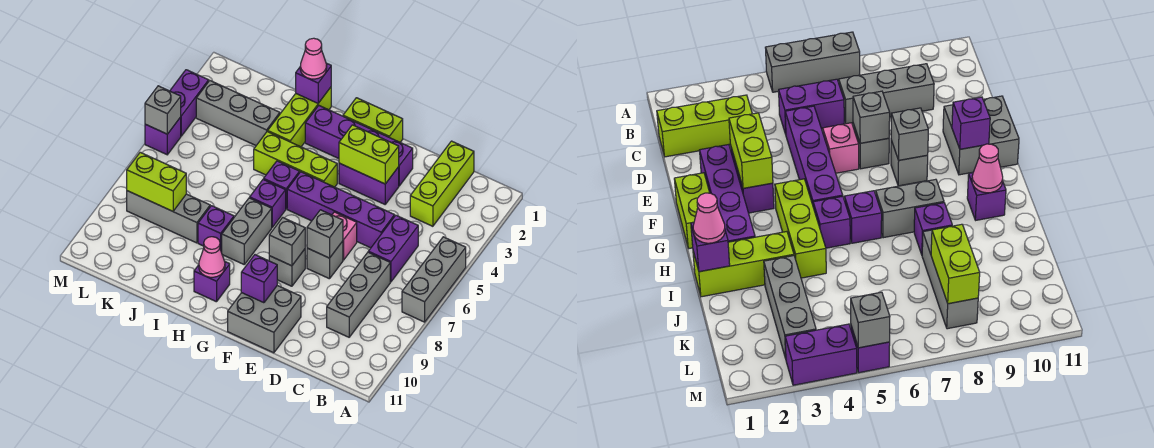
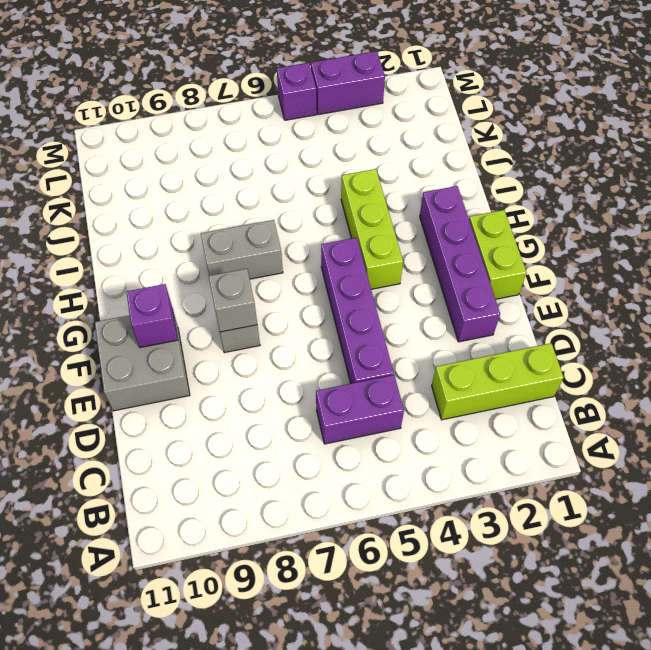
none -> grey brick A5:A7 level 1
none -> grey brick C7:C9 level 1
none -> purple brick E3:F3 level 1
none -> pink brick E6 level 1

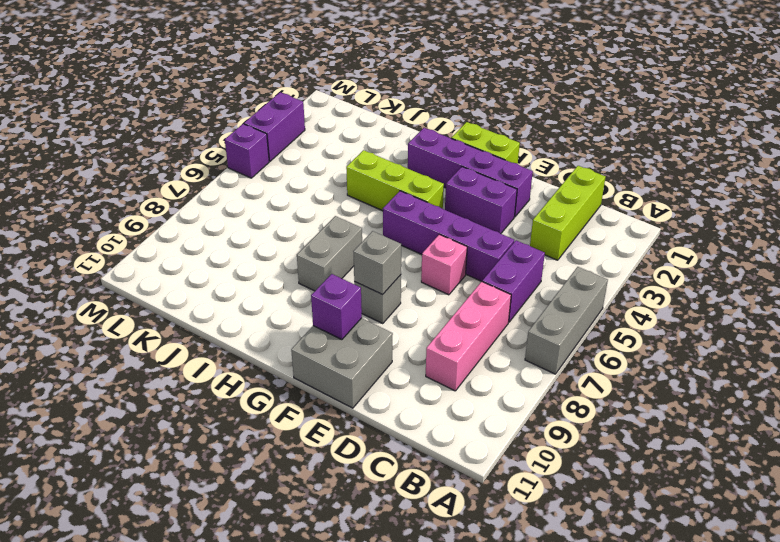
pink brick C7:C9 level 1 -> grey brick C7:C9 level 1
none -> grey brick E7 level 1
none -> purple brick H5 level 1
none -> purple brick H6 level 1
none -> purple brick H10 level 1

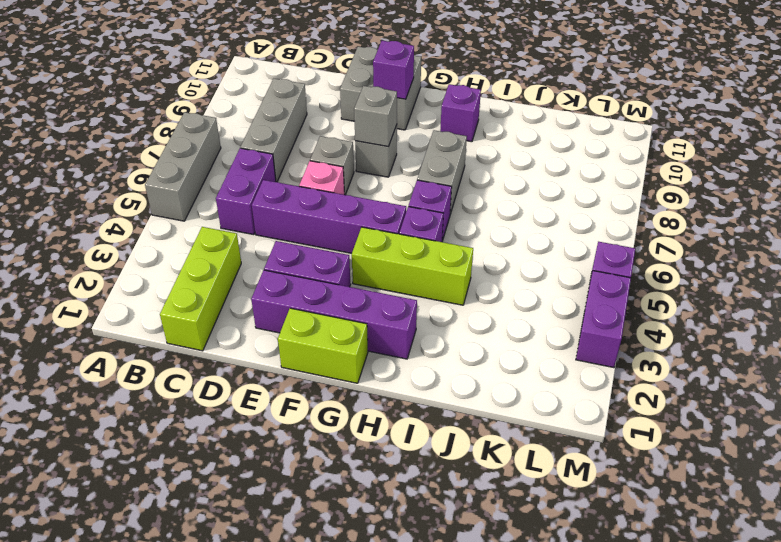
none -> lime brick I1:I3 level 1
none -> purple brick I8 level 1
none -> grey brick J3:L3 level 1
none -> grey brick J8:L8 level 1

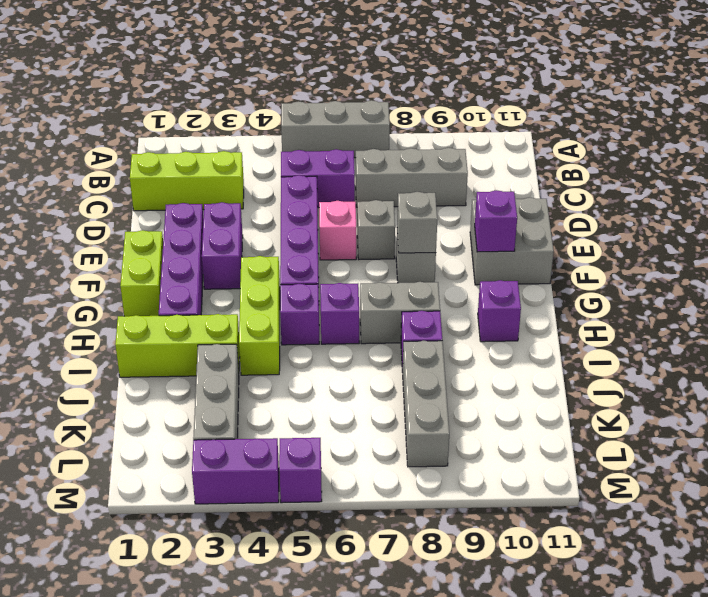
none -> lime brick E3:F3 level 2
none -> grey brick E7 level 2
none -> pink cone H10 level 2
none -> purple brick I1 level 2

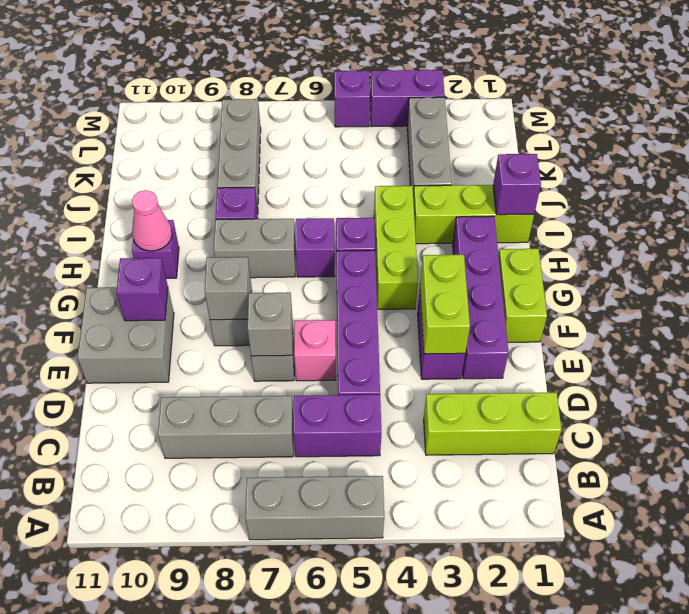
none -> lime brick K8:L8 level 2
none -> grey brick M5 level 2
none -> pink cone I1 level 3

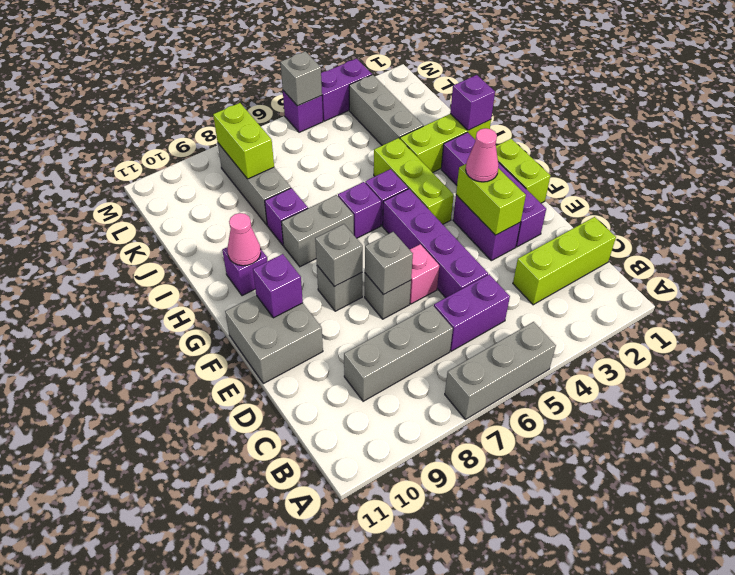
pink cone F3 level 3 -> pink cone I1 level 3

